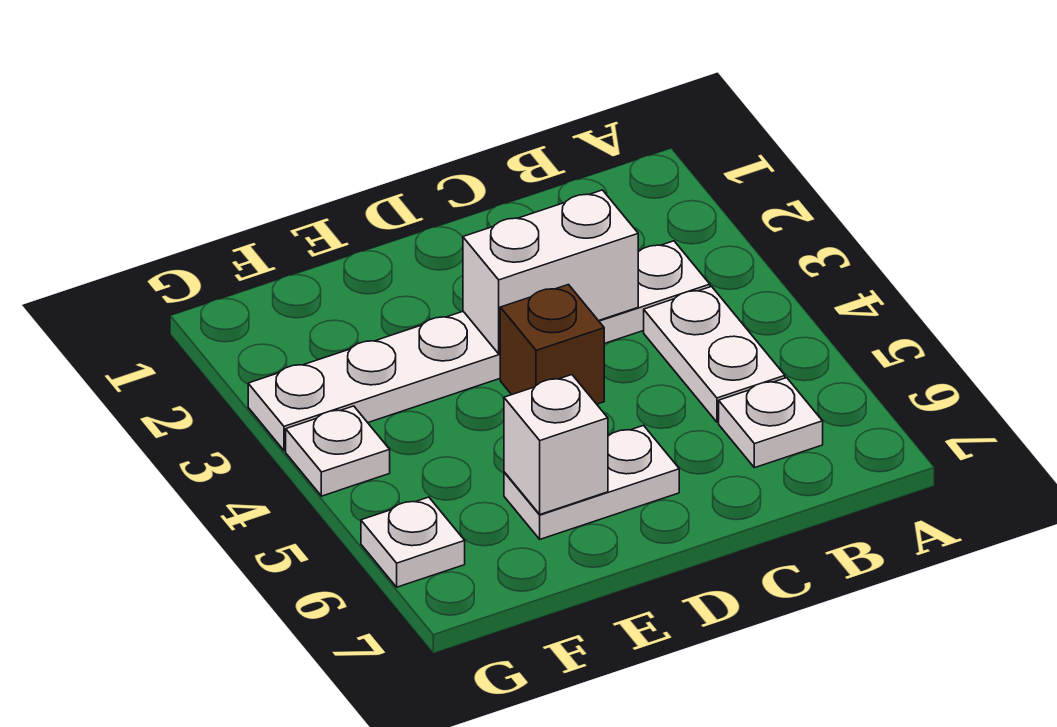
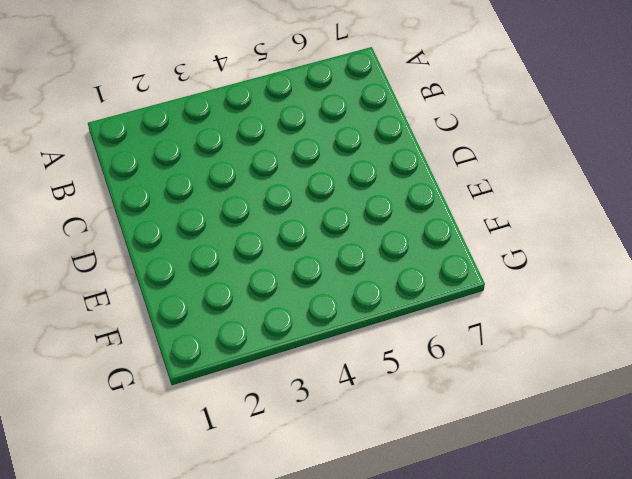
none -> white plate B3:G3 level 1
none -> white plate B4:B5 level 1

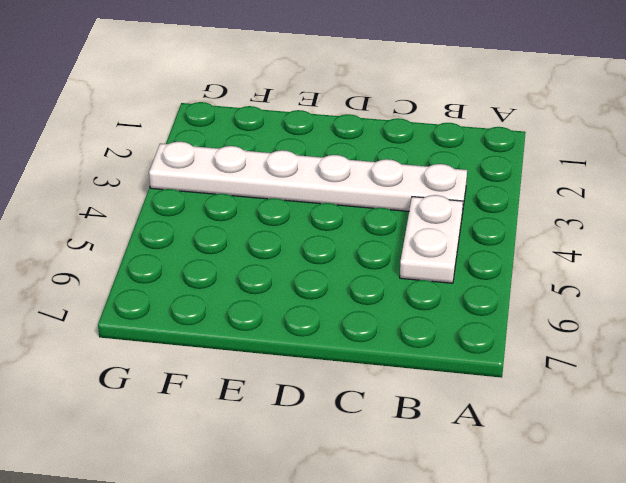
none -> white plate B6 level 1
none -> brown brick D4 level 1

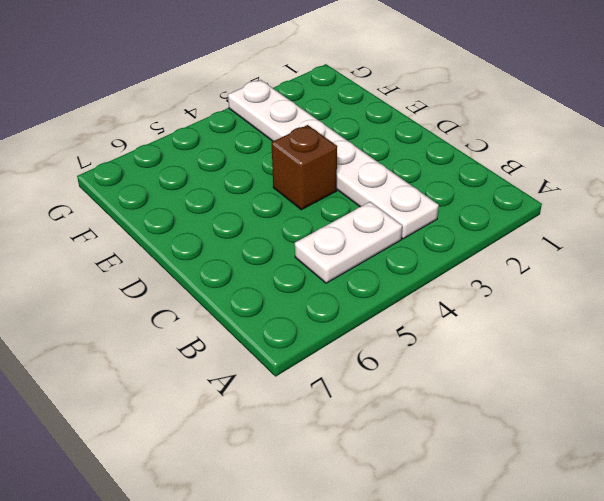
none -> white plate B6 level 1
none -> white plate D6:E6 level 1

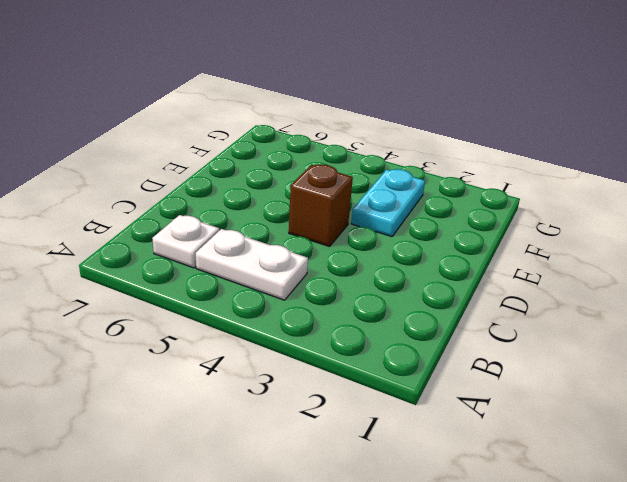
cyan plate E3:F3 level 1 -> white plate B3:G3 level 1
none -> white plate D6:E6 level 1
none -> white plate G4 level 1

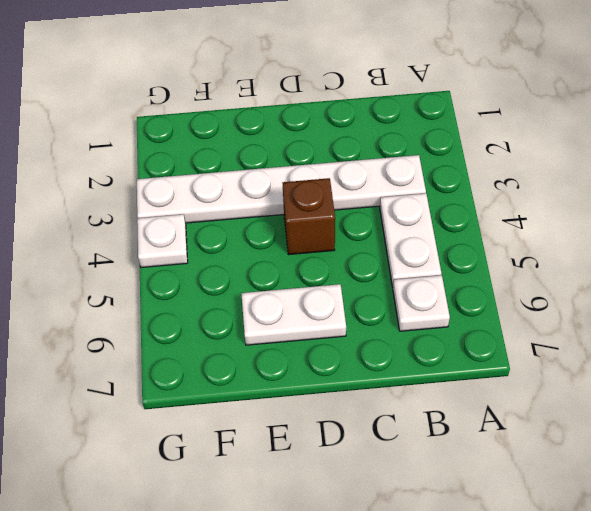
none -> white plate G6 level 1
none -> white brick C3:D3 level 2

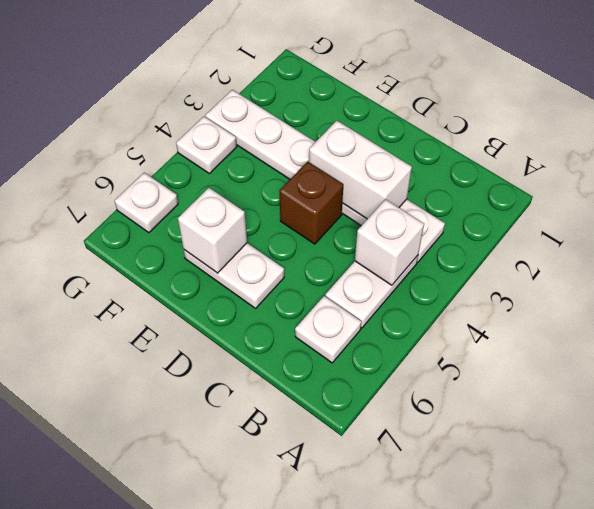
white brick B4 level 2 -> none

